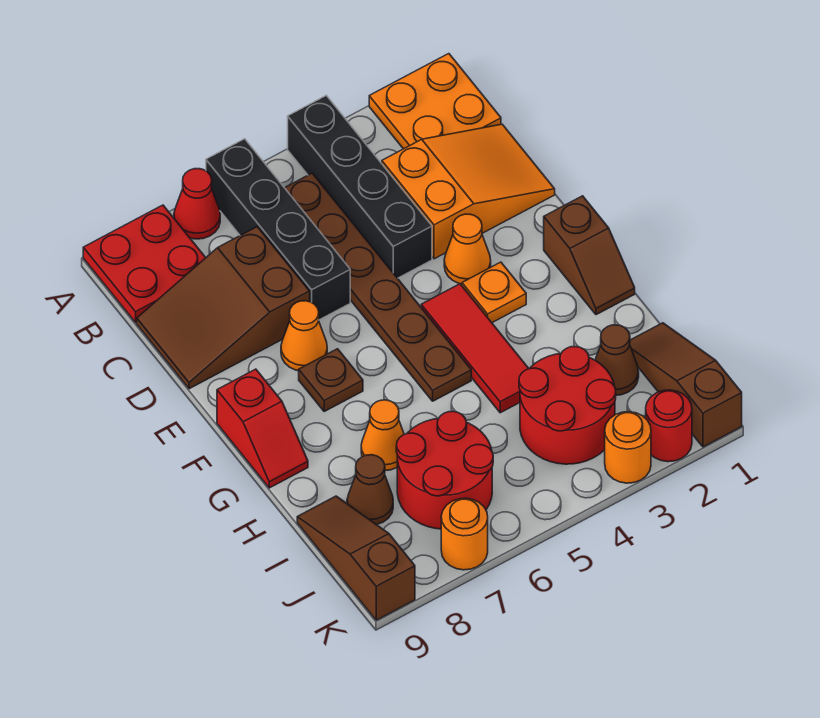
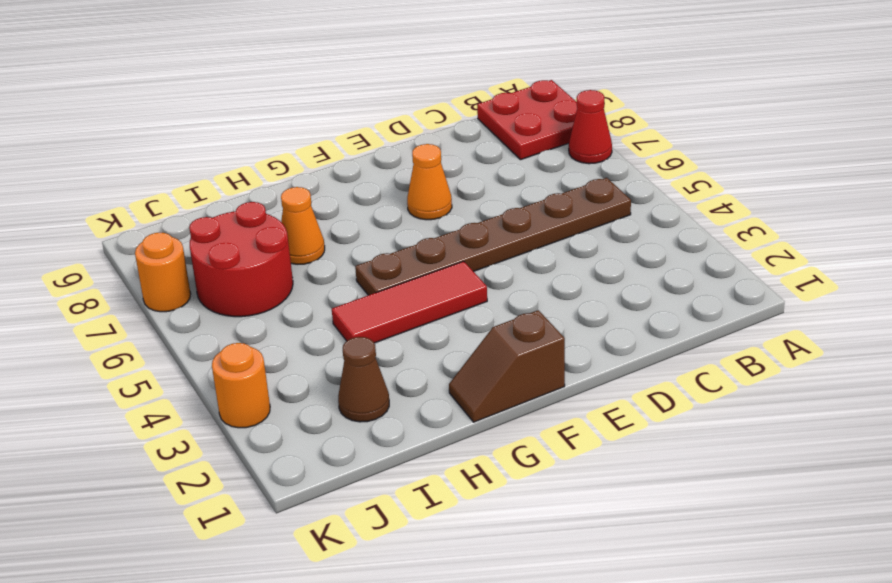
none -> orange plate A1:B2 level 1
none -> black brick A4:D4 level 1
none -> black brick A6:D6 level 1

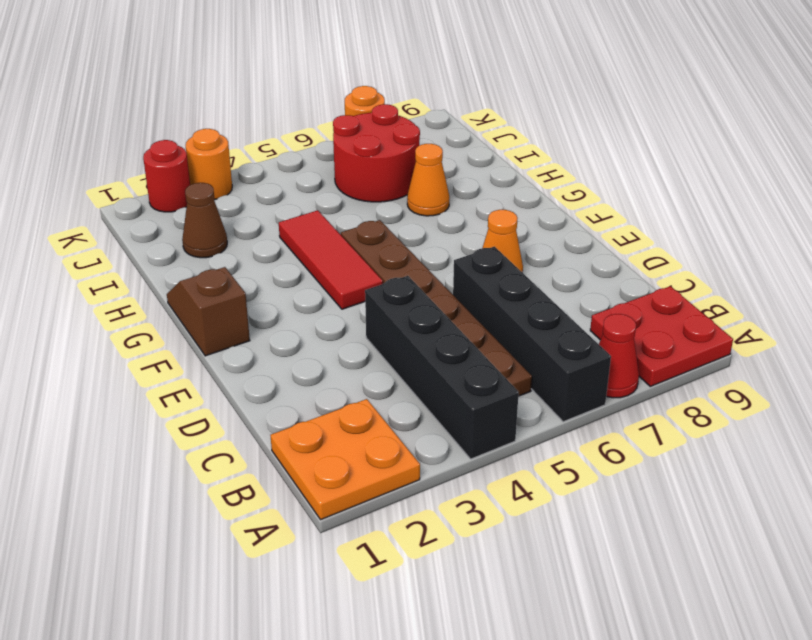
none -> orange slope C1:D3 level 1 top 3
none -> brown slope C7:D9 level 1 top 7
none -> orange cone E3 level 1

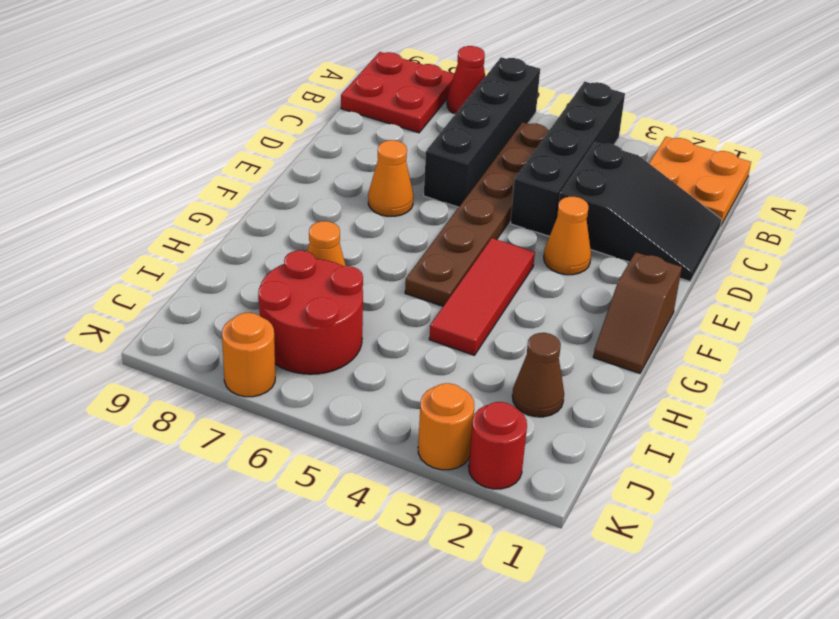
black slope C1:D3 level 1 top 3 -> orange slope C1:D3 level 1 top 3
none -> brown slope C7:D9 level 1 top 7
none -> orange plate F3 level 1
none -> brown plate F7 level 1

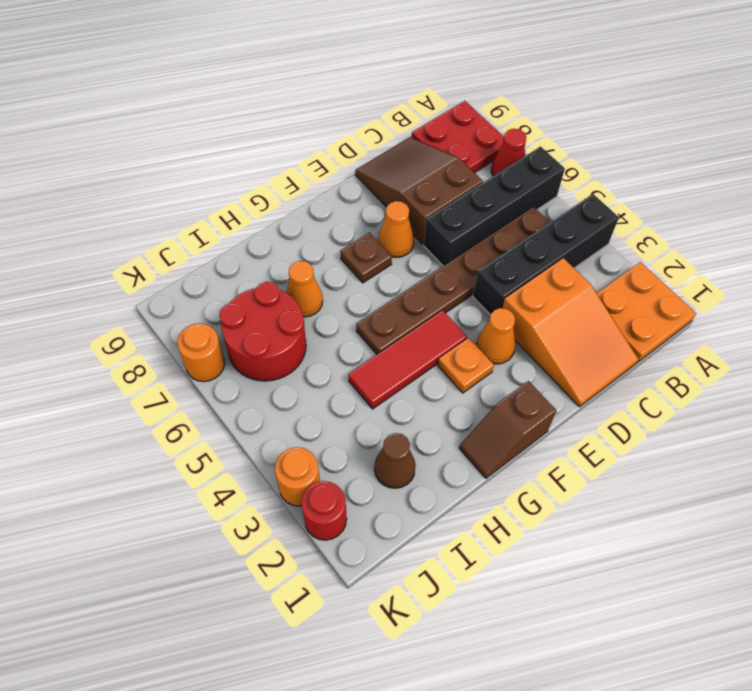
none -> red slope F9:G9 level 1 top F
none -> brown slope I1:K1 level 1 top K
none -> red round brick I3:J4 level 1

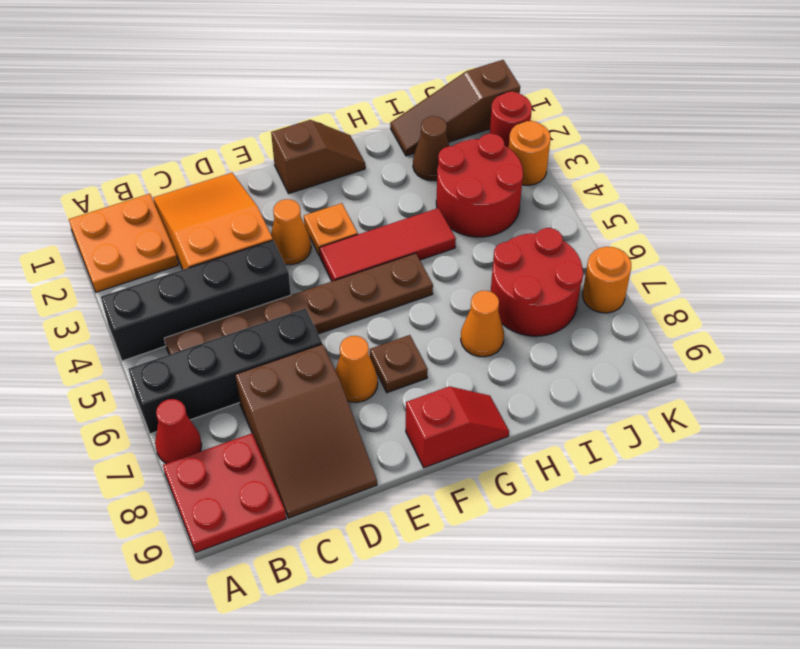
none -> brown cone I8 level 1
none -> brown slope I9:K9 level 1 top K

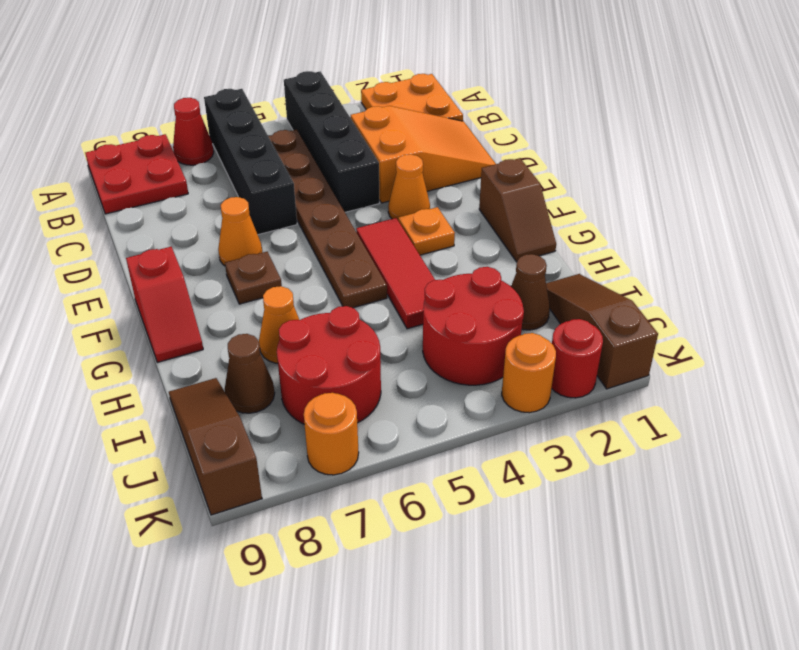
none -> brown slope C7:D9 level 1 top 7

